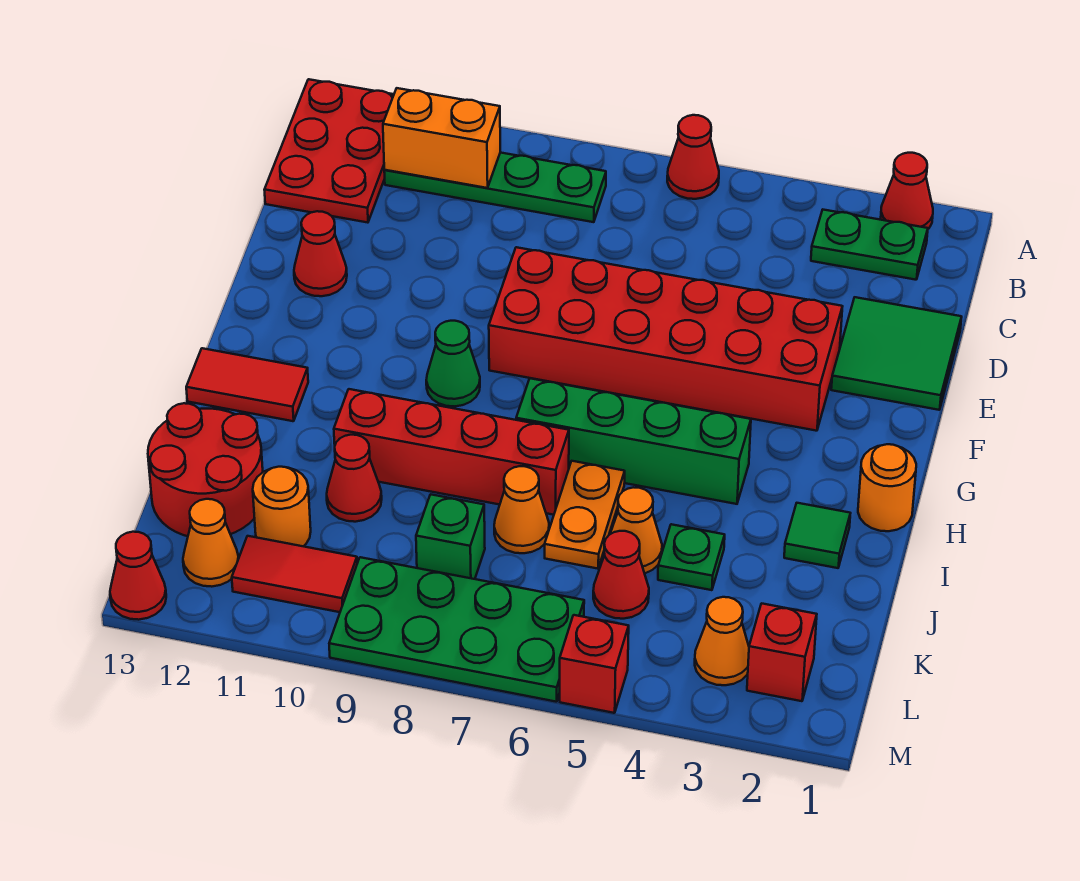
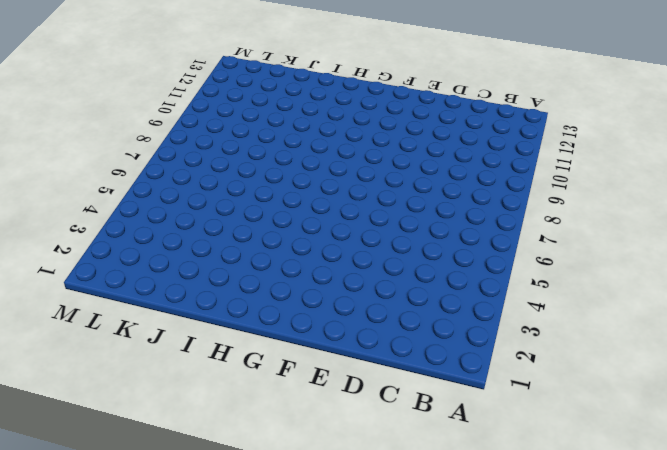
none -> red cone A2 level 1
none -> red cone A6 level 1
none -> red plate A12:C13 level 1
none -> green plate B2:B3 level 1

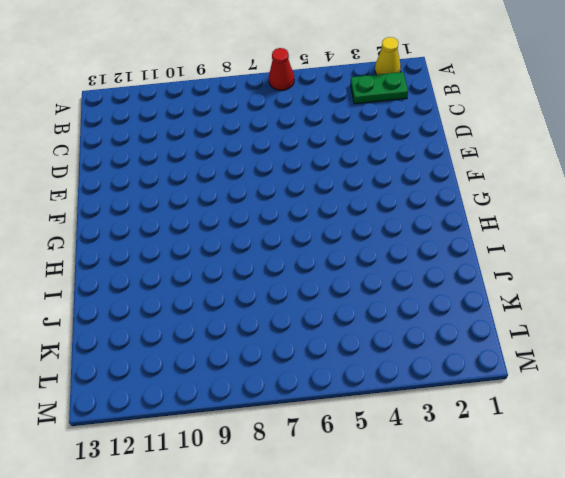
yellow cone A2 level 1 -> red cone A2 level 1
none -> red plate A12:C13 level 1
none -> green plate B8:B11 level 1
none -> green tile D1:E2 level 1
none -> red brick E3:F8 level 1

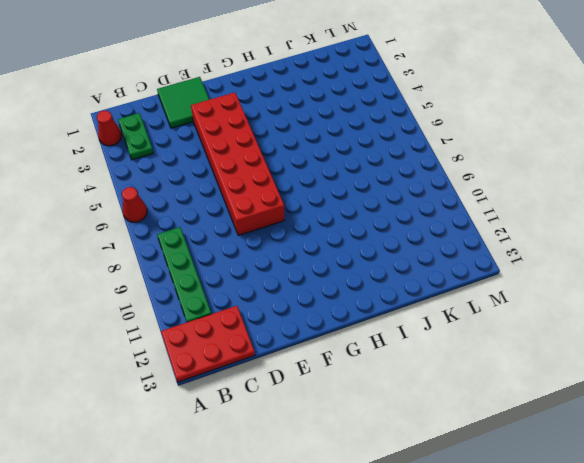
none -> red cone E12 level 1
none -> green cone G9 level 1
none -> orange round brick H1 level 1
none -> green brick H4:H7 level 1

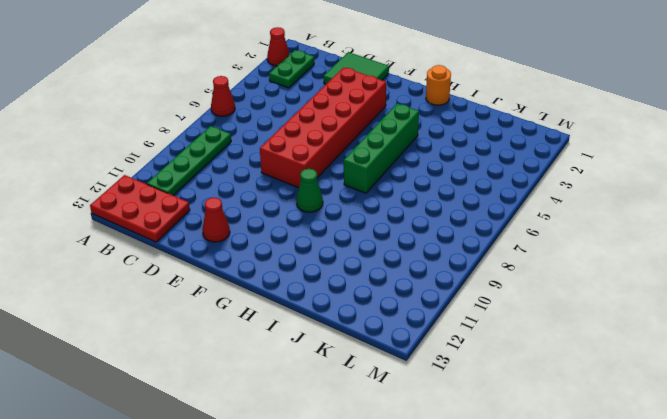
none -> red tile H12:H13 level 1
none -> green tile I2 level 1
none -> orange plate I6:J6 level 1
none -> red brick I7:I10 level 1

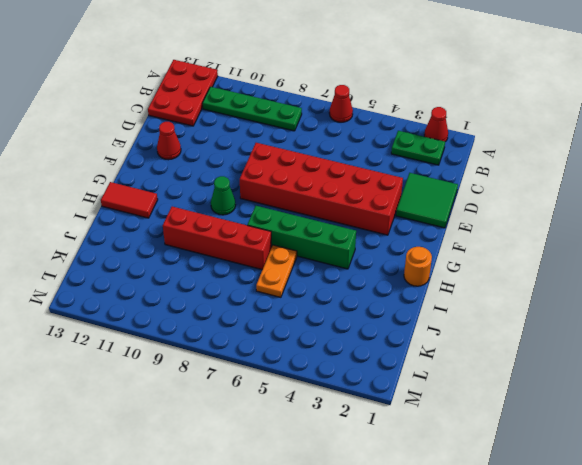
none -> green tile I2 level 1
none -> green plate J4 level 1
none -> orange cone J5 level 1
none -> orange cone J7 level 1

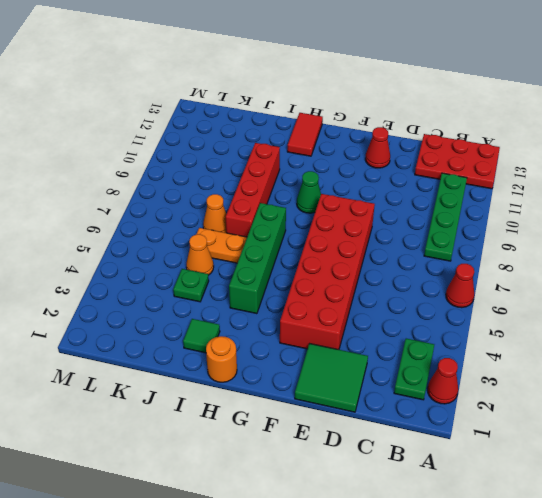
none -> red cone J10 level 1
none -> red round brick J12:K13 level 1
none -> red cone K5 level 1
none -> green brick K8 level 1

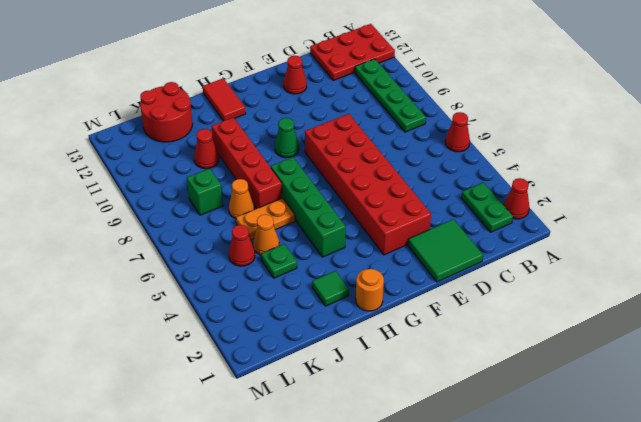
none -> orange round brick K11 level 1
none -> red brick L2 level 1
none -> orange cone L3 level 1
none -> green plate L6:M9 level 1

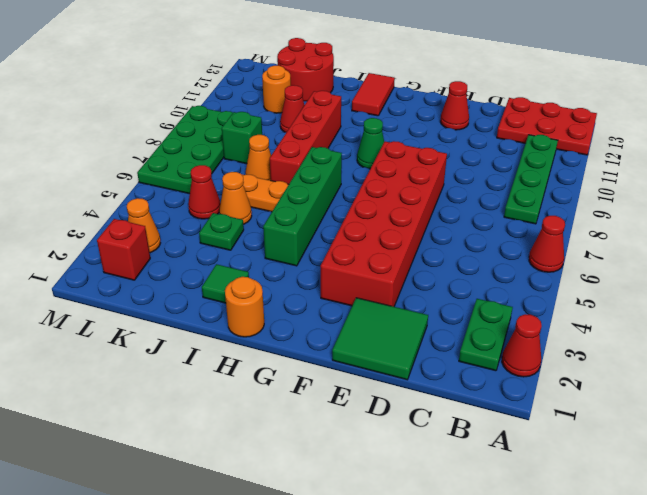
none -> red tile L10:L11 level 1
none -> orange cone L12 level 1
none -> red brick M5 level 1
none -> red cone M13 level 1

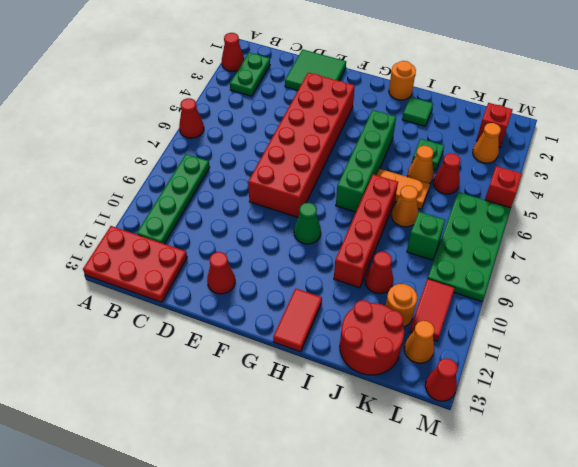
none -> orange brick B10:B11 level 2

